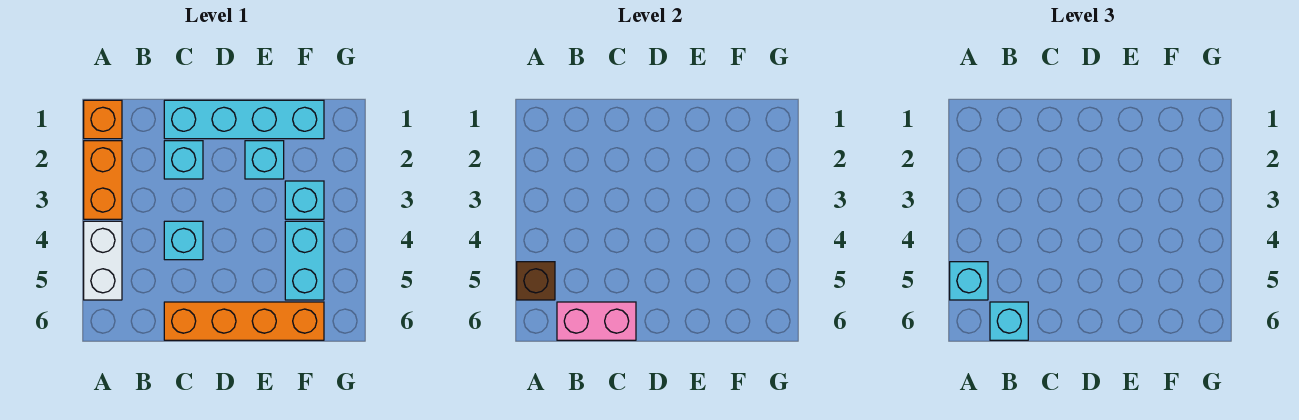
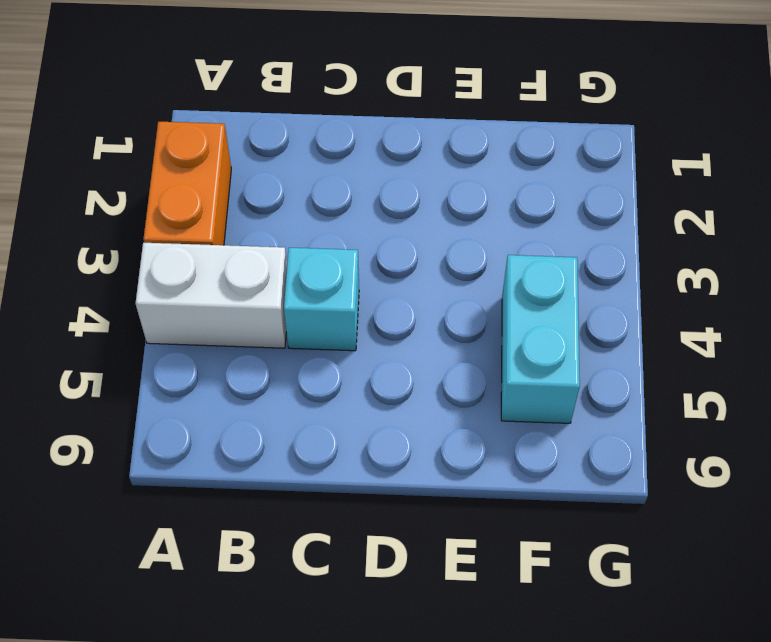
white brick A4:B4 level 1 -> white brick A4:A5 level 1
none -> orange brick A1 level 1
none -> cyan brick C1:F1 level 1
none -> cyan brick C2 level 1

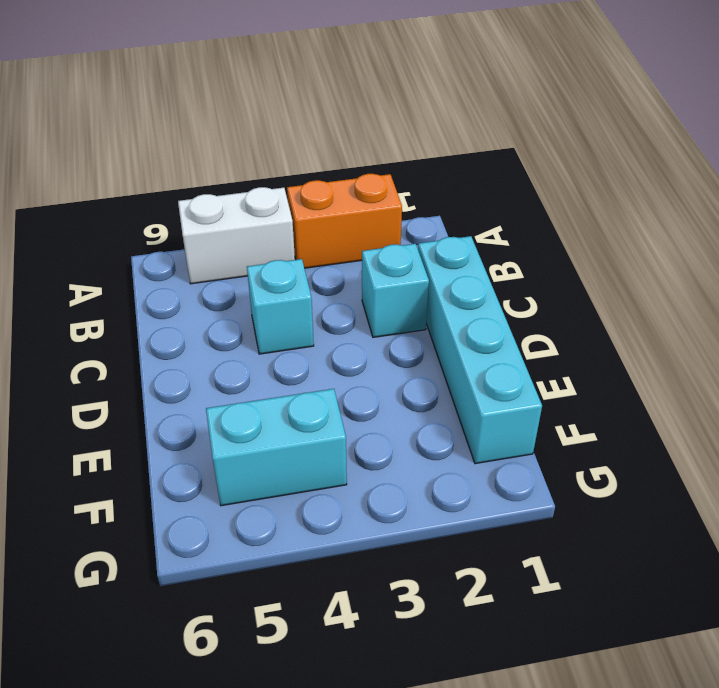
none -> orange brick A1 level 1
none -> orange brick C6:F6 level 1
none -> cyan brick E2 level 1

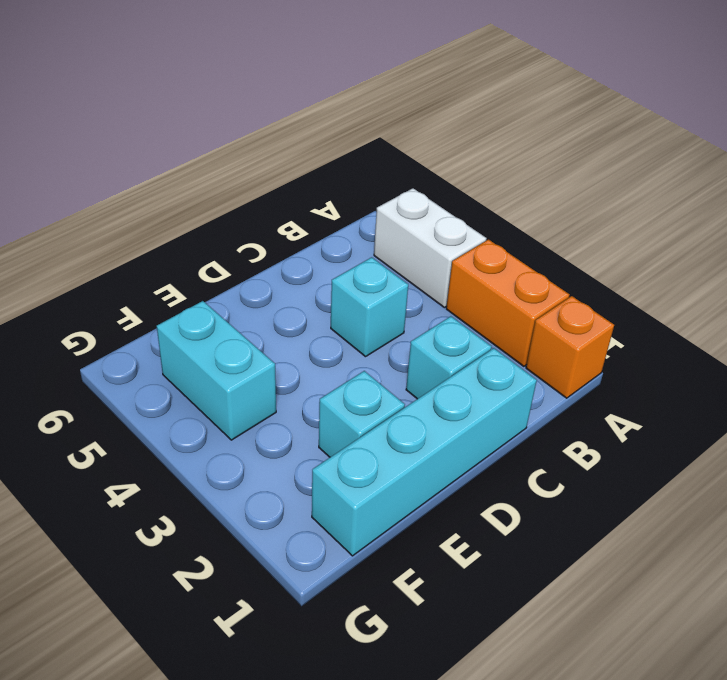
none -> orange brick C6:F6 level 1
none -> cyan brick F3 level 1
none -> brown brick A5 level 2

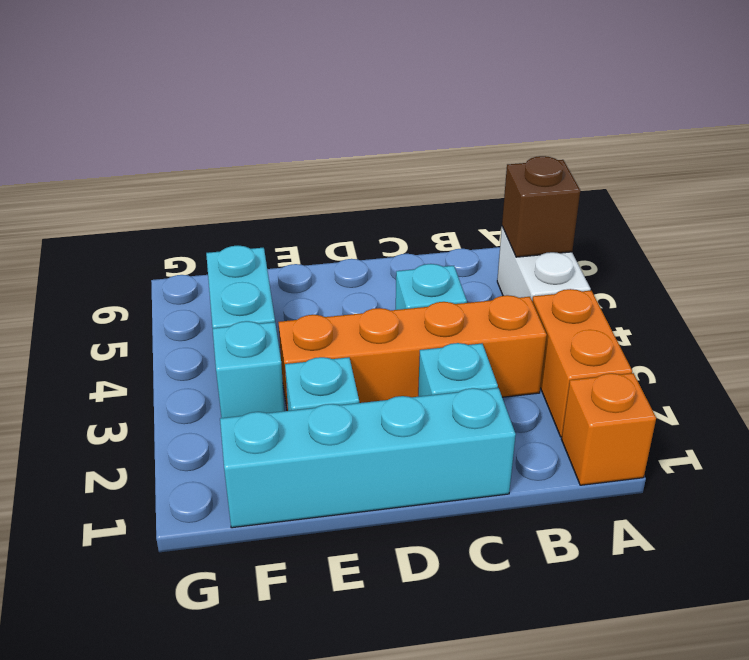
orange brick B3:E3 level 1 -> orange brick C6:F6 level 1
none -> pink brick B6:C6 level 2
none -> cyan brick A5 level 3
none -> cyan brick B6 level 3

